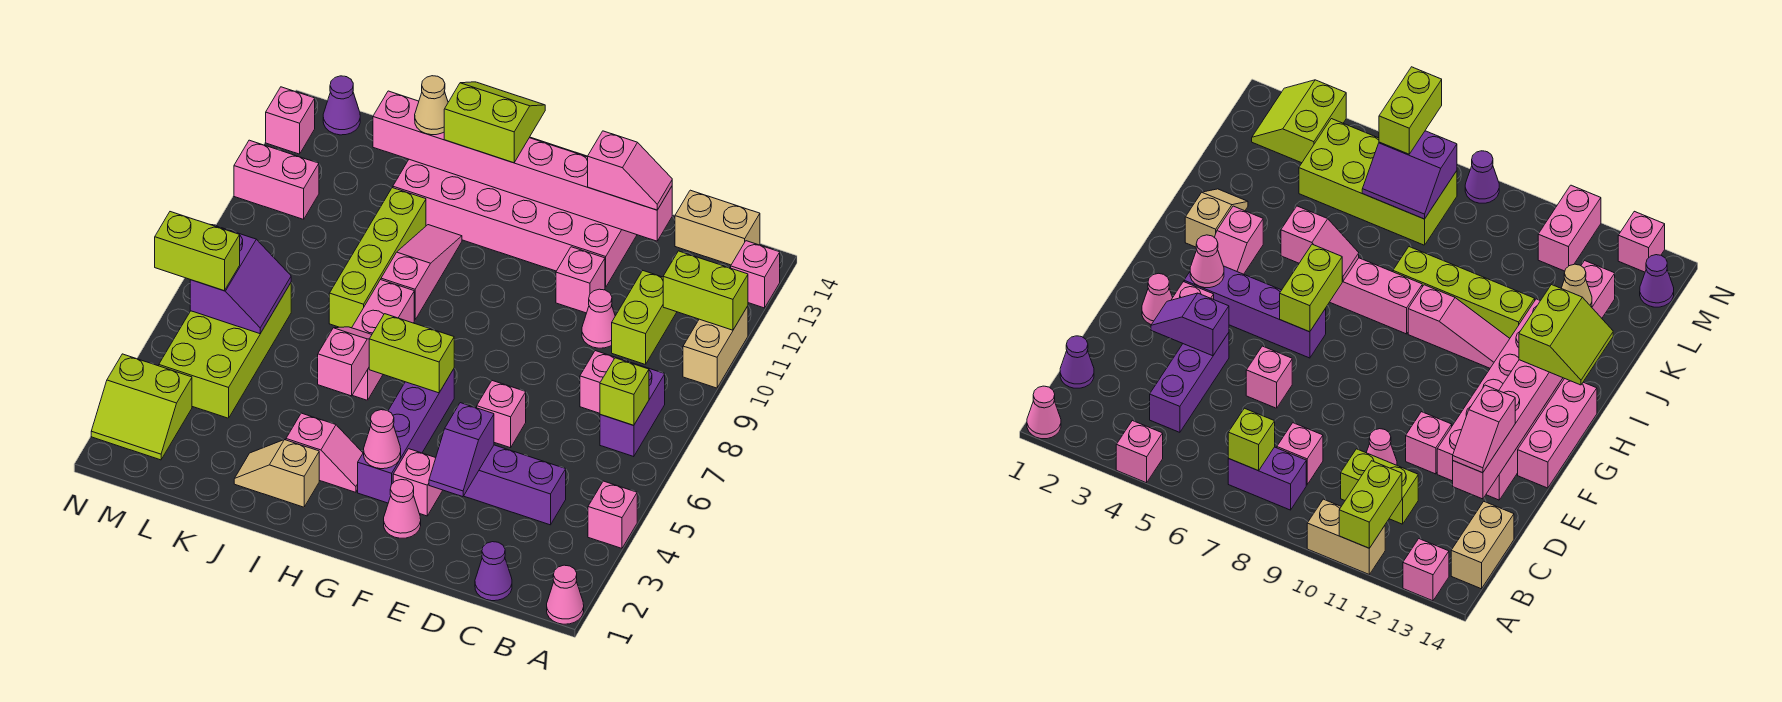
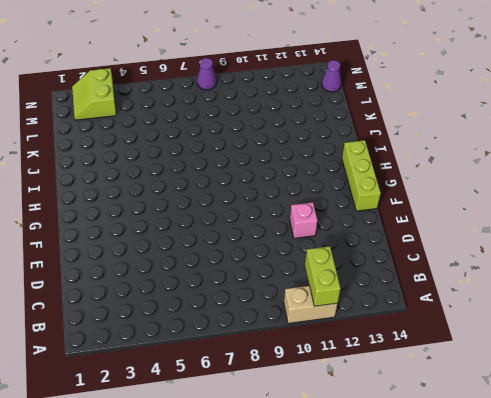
lime brick F14:H14 level 1 -> pink brick F14:H14 level 1
none -> pink cone A1 level 1
none -> pink brick A4 level 1
none -> pink brick A13 level 1
none -> purple brick B7:B8 level 1

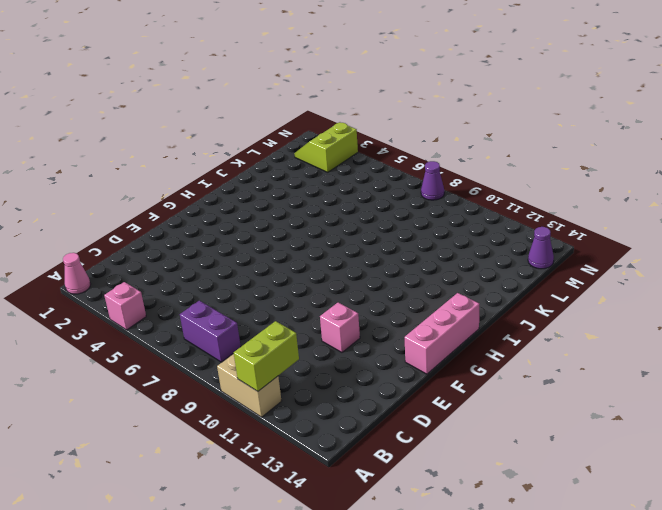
none -> pink brick A13 level 1
none -> tan brick B14:C14 level 1
none -> purple cone C1 level 1
none -> purple brick C4:E4 level 1

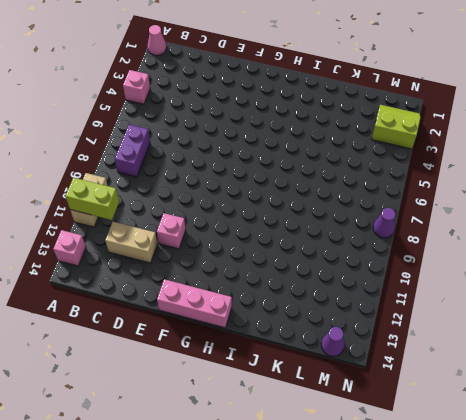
tan brick C12:D12 level 1 -> tan brick B14:C14 level 1
none -> purple cone C1 level 1
none -> purple brick C4:E4 level 1
none -> pink brick C8 level 1
none -> lime brick C10:C11 level 1

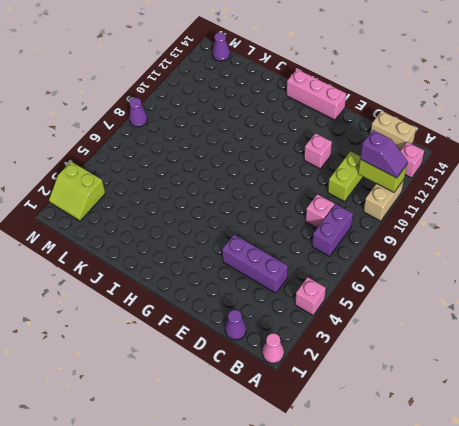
purple slope A11:B11 level 3 top B -> purple slope E3:E4 level 2 top 4
none -> pink cone D10 level 1
none -> pink brick E6 level 1
none -> pink brick E12:J13 level 1
none -> pink cone F2 level 1

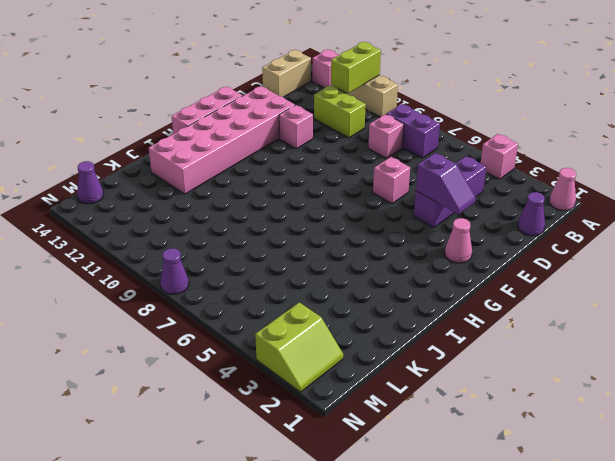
none -> pink cone D10 level 1
none -> pink brick F3 level 1
none -> purple brick G3:G6 level 1
none -> pink slope H3:I3 level 1 top I

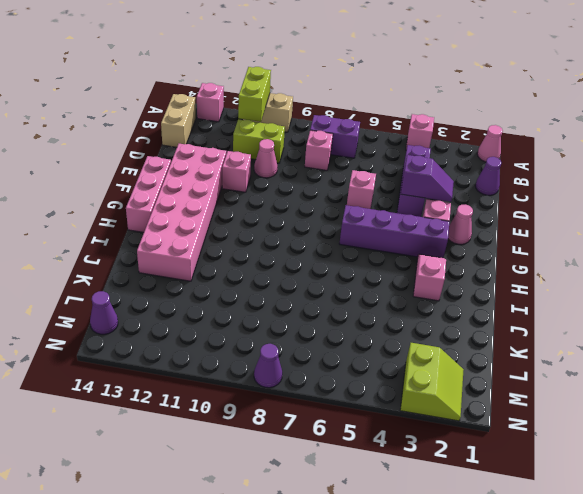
none -> tan slope I2:J2 level 1 top I
none -> pink brick I6:I8 level 1
none -> pink slope I9:I11 level 1 top 9
none -> lime brick J8:J11 level 1

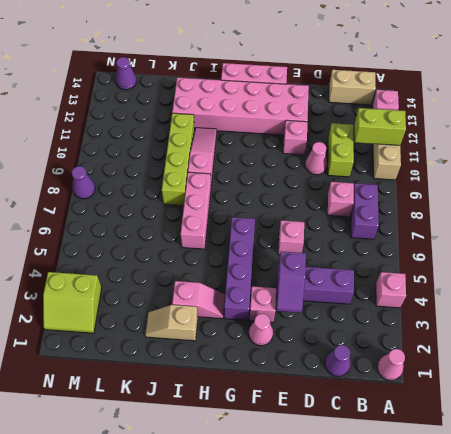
none -> lime brick L4:M7 level 1
none -> pink brick M11:N11 level 1
none -> pink brick N13 level 1
none -> lime brick B7 level 2

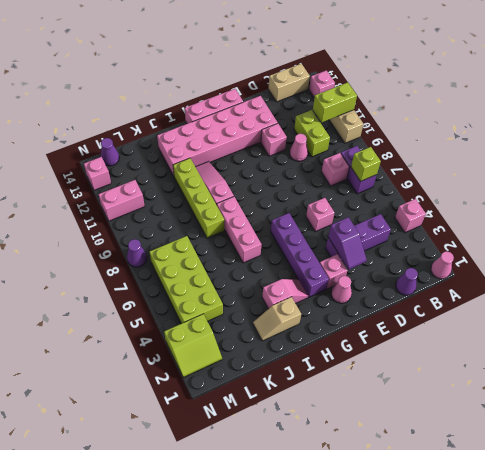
none -> pink brick D13:K13 level 2
none -> pink cone G3 level 2
none -> lime brick G6:H6 level 2
none -> pink slope I5:I6 level 2 top 5

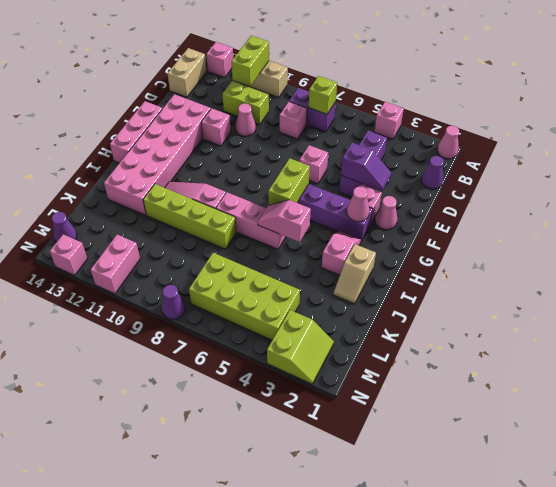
none -> pink brick D13:K13 level 2
none -> purple slope L6:M7 level 2 top M
none -> pink slope D13:E13 level 3 top E
none -> lime slope H13:I14 level 3 top 13

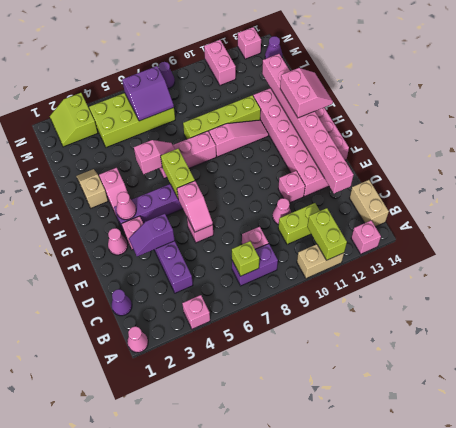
pink slope E6:F6 level 2 top F -> pink slope D13:E13 level 3 top E
pink slope H13:I14 level 3 top 13 -> lime slope H13:I14 level 3 top 13
none -> tan cone J13 level 3
none -> lime brick M6:N6 level 3

